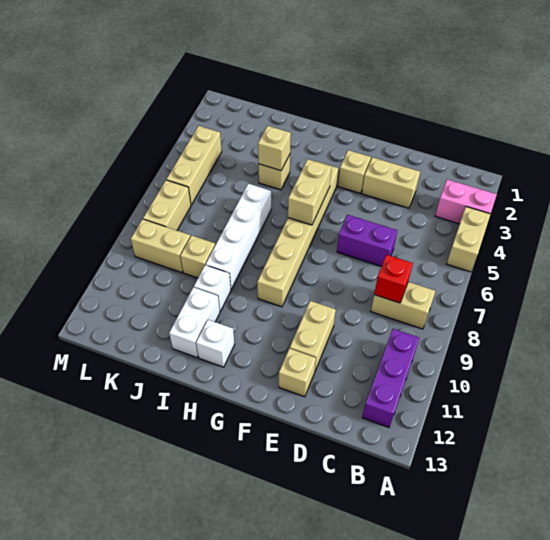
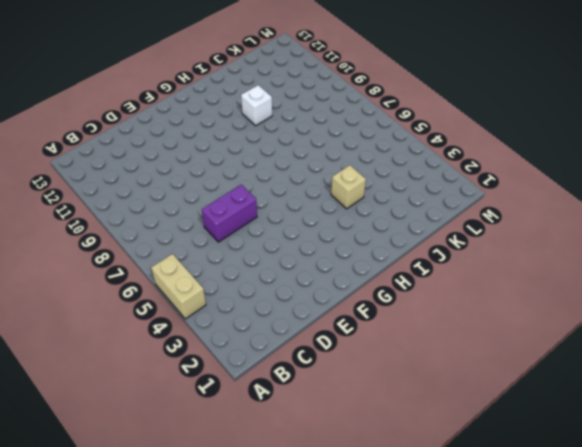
none -> pink brick A3:B3 level 1
none -> tan brick B8:C8 level 1
none -> purple brick B10:B12 level 1

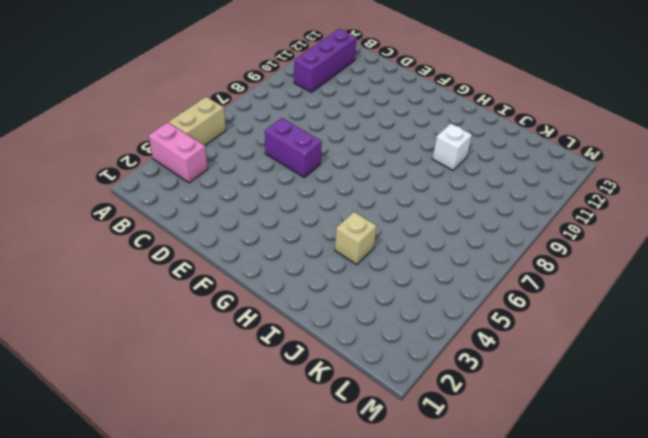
none -> tan brick B8:C8 level 1
none -> tan brick D3:E3 level 1
none -> tan brick E10:E11 level 1

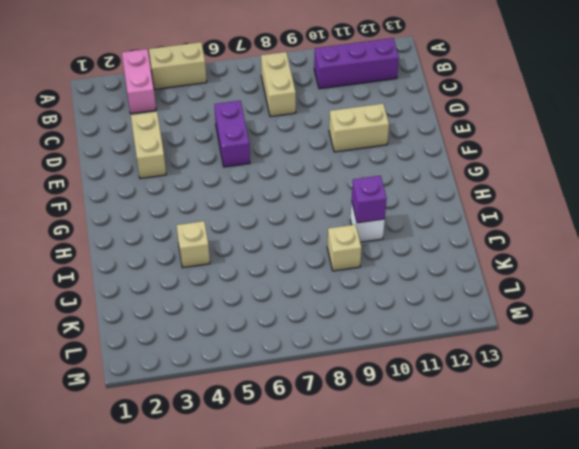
purple brick I10 level 2 -> none
none -> tan brick E12 level 1
none -> tan brick F3 level 1
none -> tan brick G4:G9 level 1

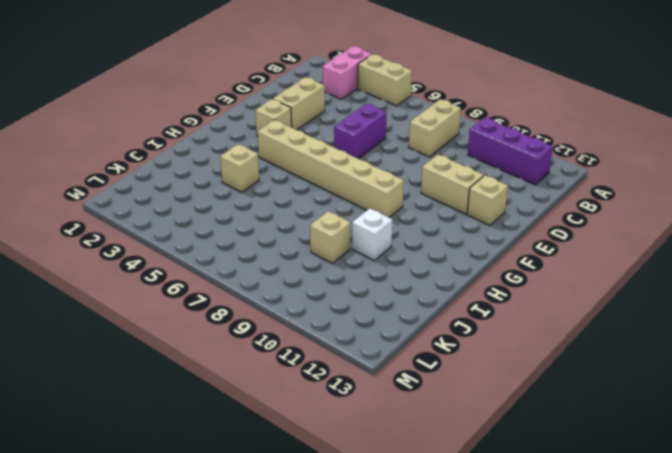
none -> white brick H12 level 1
none -> white brick I6:I9 level 1
none -> white brick I11:I12 level 1

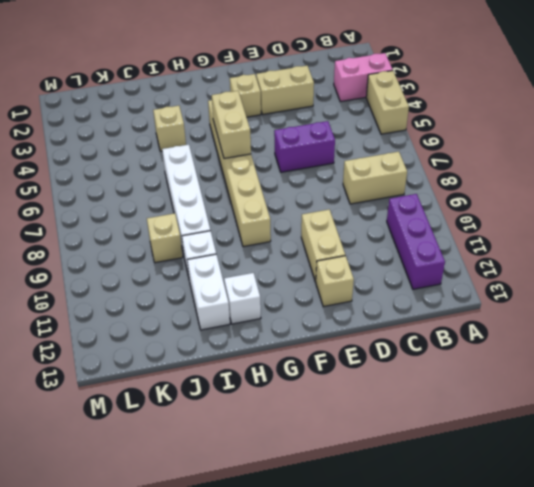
none -> tan brick K9:L9 level 1
none -> tan brick L4:L6 level 1
none -> tan brick L7:L8 level 1

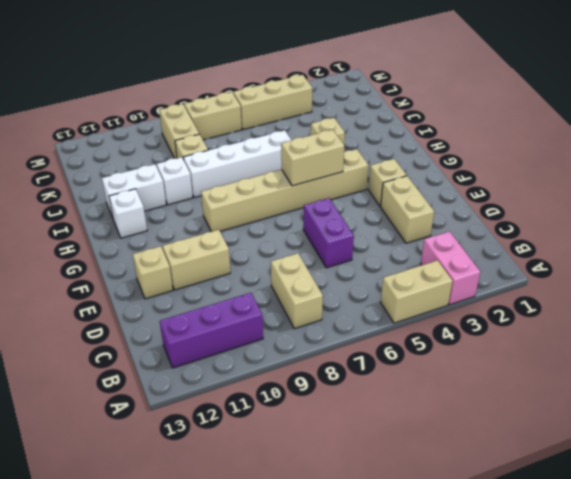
none -> red brick C8 level 2
none -> tan brick I4 level 2

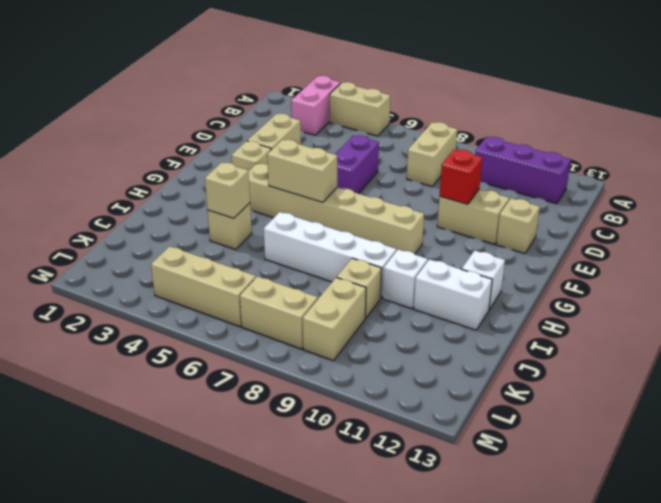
red brick E10 level 2 -> red brick C8 level 2

